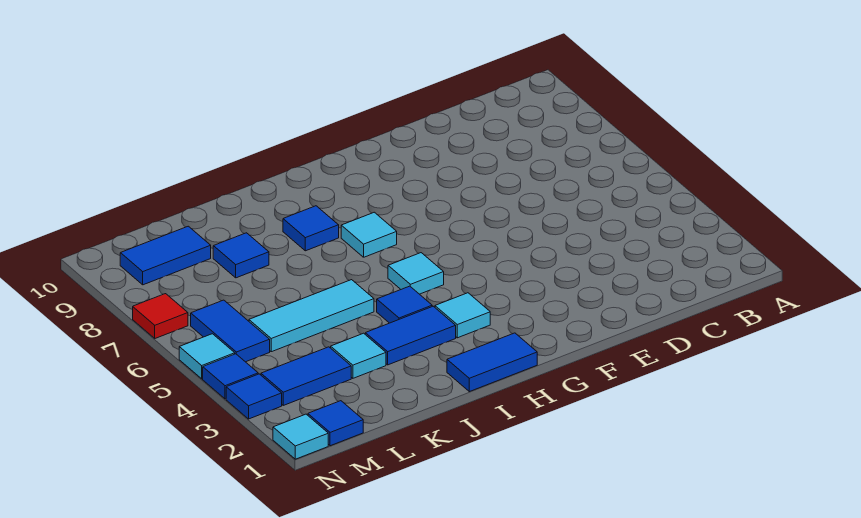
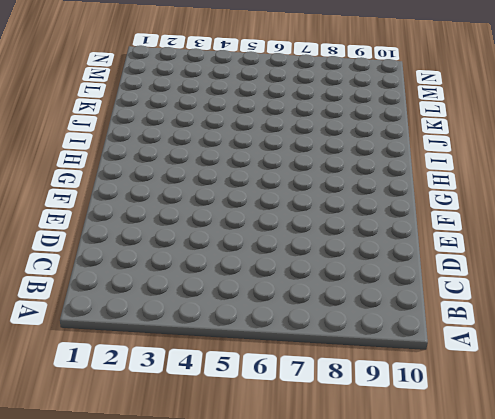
none -> blue tile H1:I1 level 1
none -> cyan tile H3 level 1
none -> cyan tile H5 level 1

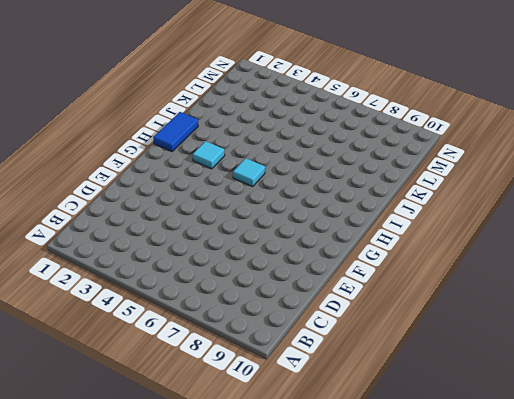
none -> cyan tile H7 level 1
none -> blue tile I3:J3 level 1
none -> blue tile I4 level 1

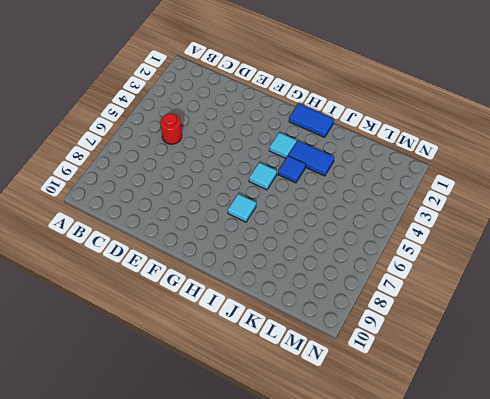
red round brick C5 level 1 -> none
none -> blue tile I8 level 1
none -> cyan tile J5:L5 level 1
none -> cyan tile K3 level 1

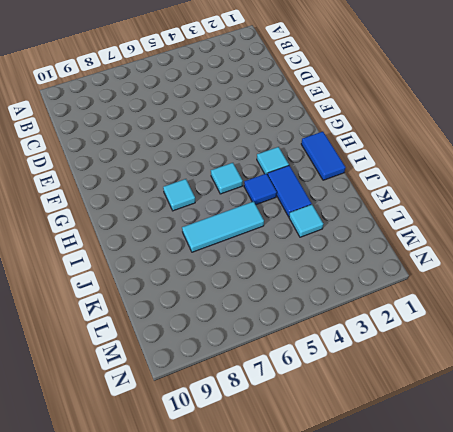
cyan tile J5:J7 level 1 -> cyan tile J5:L5 level 1
none -> blue tile I8 level 1
none -> blue tile K8 level 1
none -> blue tile L3:M3 level 1

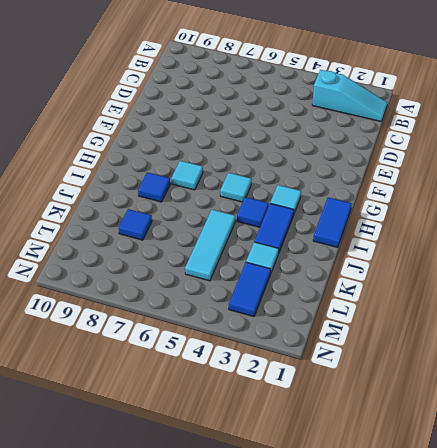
cyan slope B1:B3 level 1 top 3 -> none
none -> blue tile L9:M9 level 1
none -> blue tile M1 level 1
none -> blue tile M5:M6 level 1

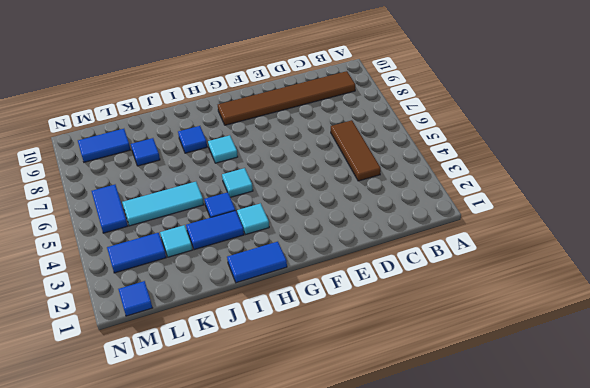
brown tile B9:G9 level 1 -> none
brown tile C4:C6 level 1 -> none
none -> cyan tile N1 level 1
none -> blue tile N3 level 1
none -> blue tile N4 level 1

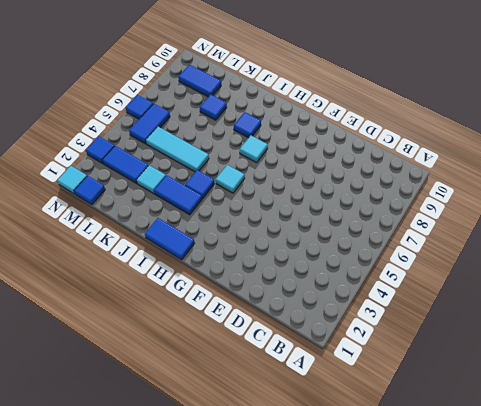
blue tile N6 level 1 -> blue tile N4 level 1
none -> cyan tile H3 level 1
none -> cyan tile N5 level 1
none -> red tile N7 level 1

